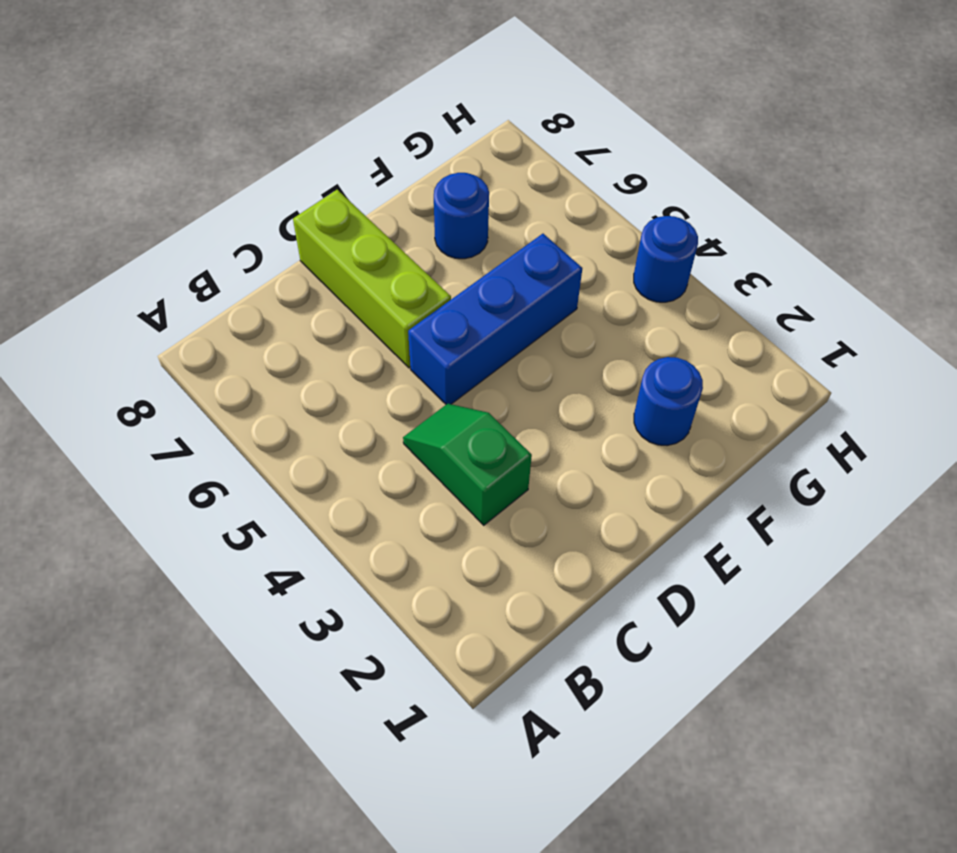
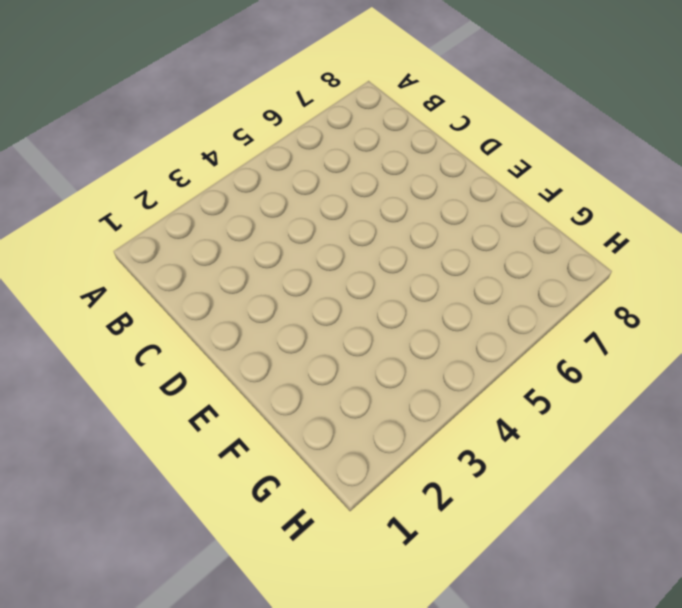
none -> green slope C3:C4 level 1 top 3
none -> blue brick D5:F5 level 1

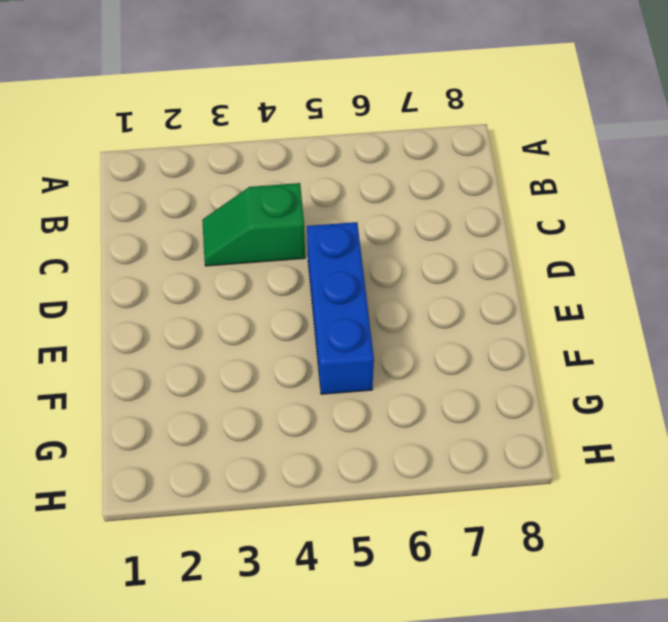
green slope C3:C4 level 1 top 4 -> green slope C3:C4 level 1 top 3
none -> lime brick D6:D8 level 1
none -> blue round brick F2 level 1

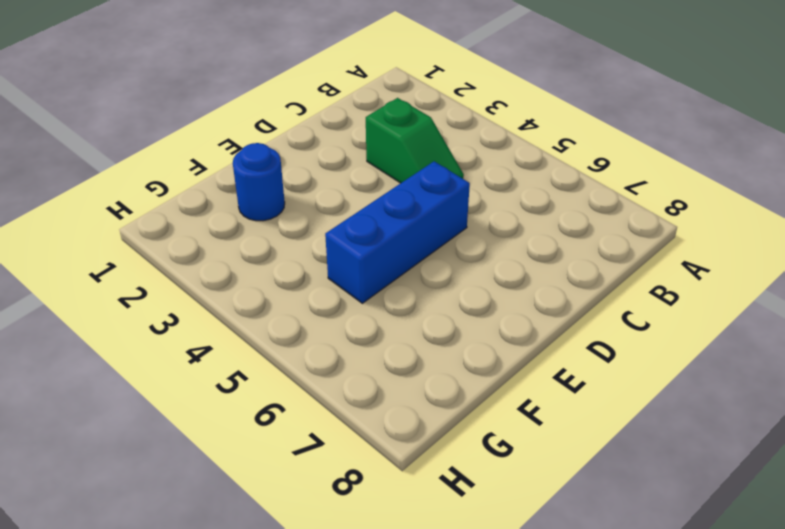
none -> lime brick D6:D8 level 1
none -> blue round brick F7 level 1

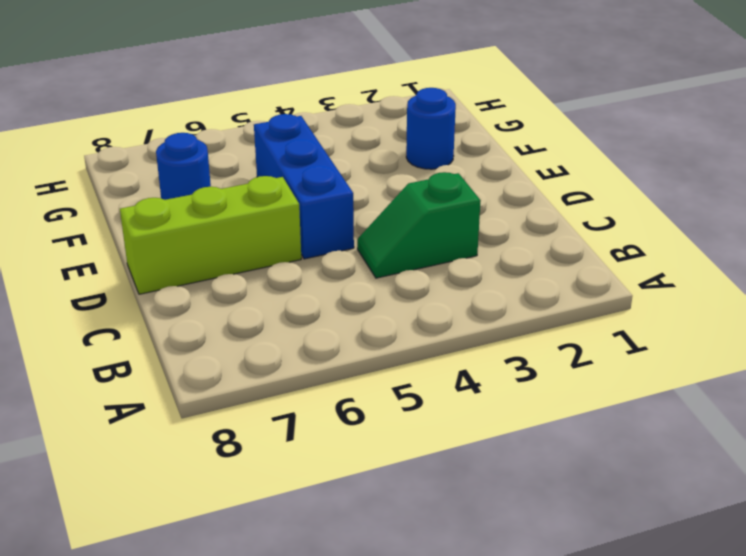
none -> blue round brick H4 level 1

